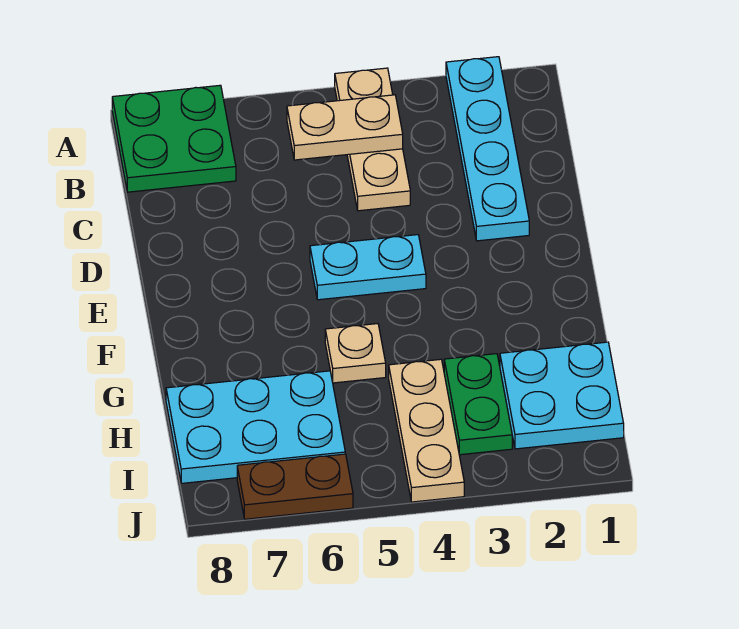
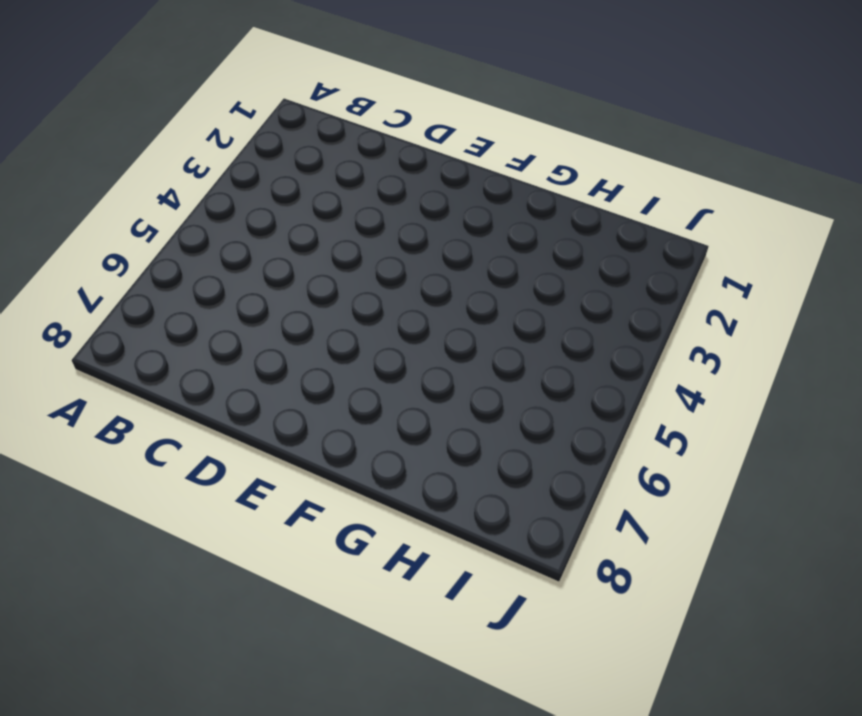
none -> cyan plate A2:D2 level 1
none -> tan plate A4:C4 level 1

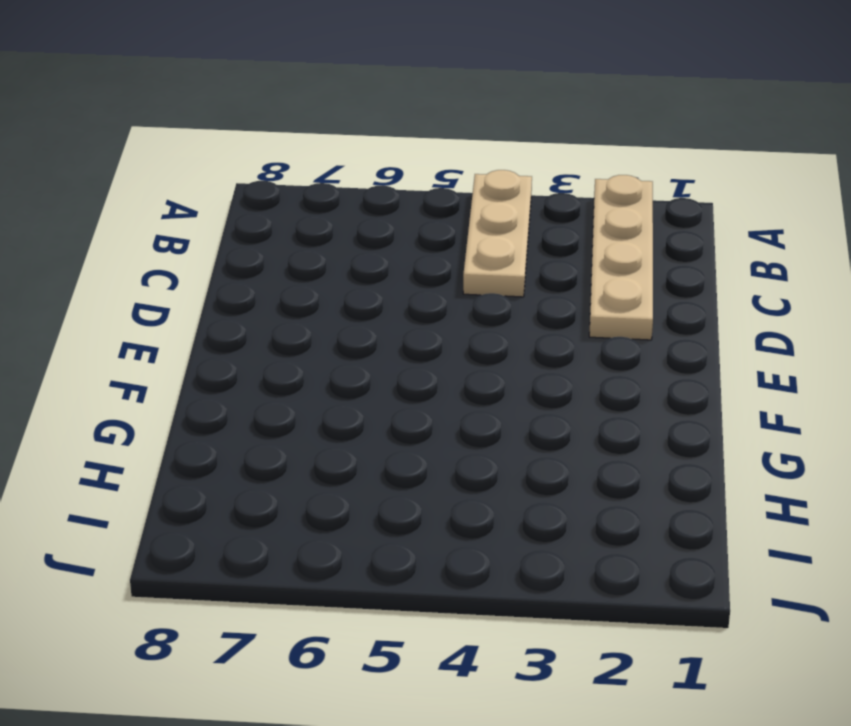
tan plate A2:D2 level 1 -> cyan plate A2:D2 level 1
none -> green plate A7:B8 level 1
none -> cyan plate E4:E5 level 1

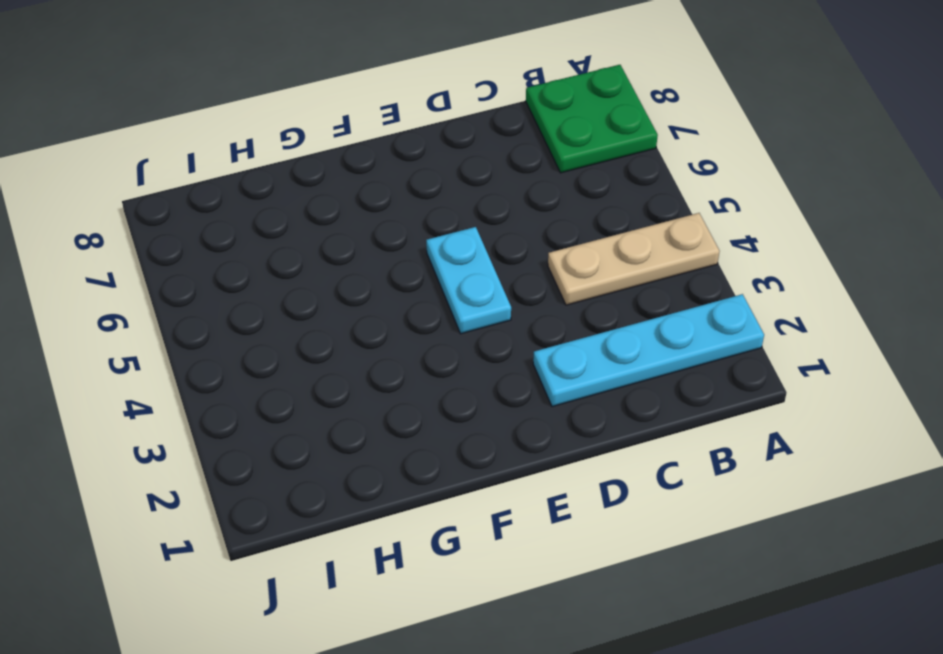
none -> tan plate G5 level 1
none -> cyan plate H1:I2 level 1

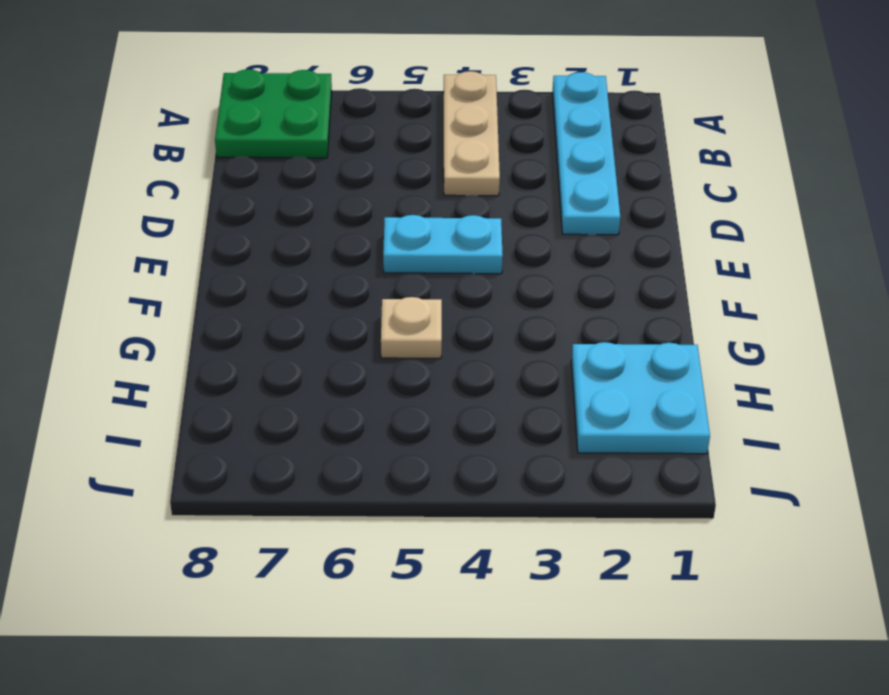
none -> green plate H3:I3 level 1
none -> tan plate H4:J4 level 1

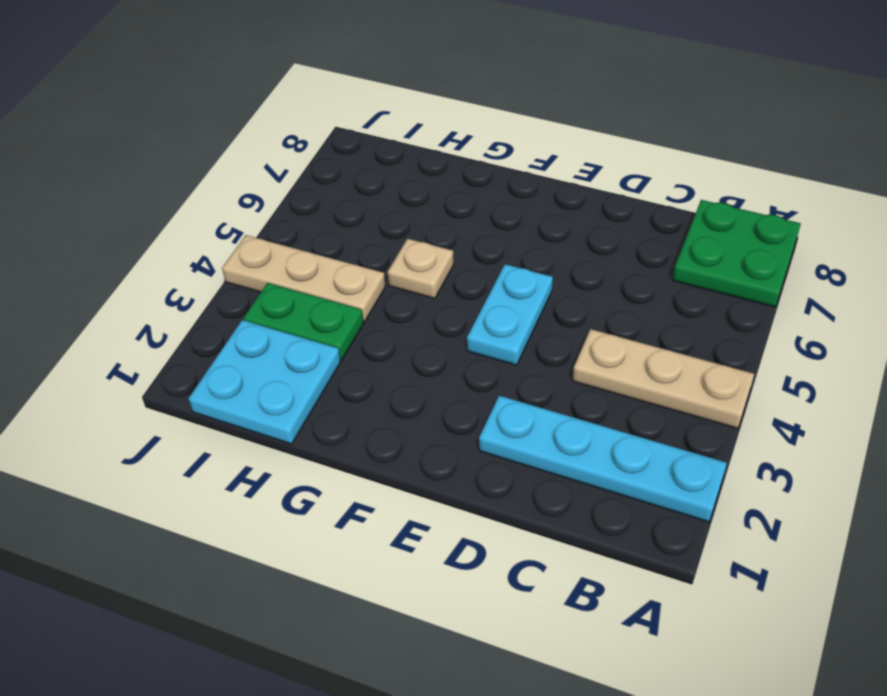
none -> cyan plate H6:I8 level 1
none -> brown plate J6:J7 level 1

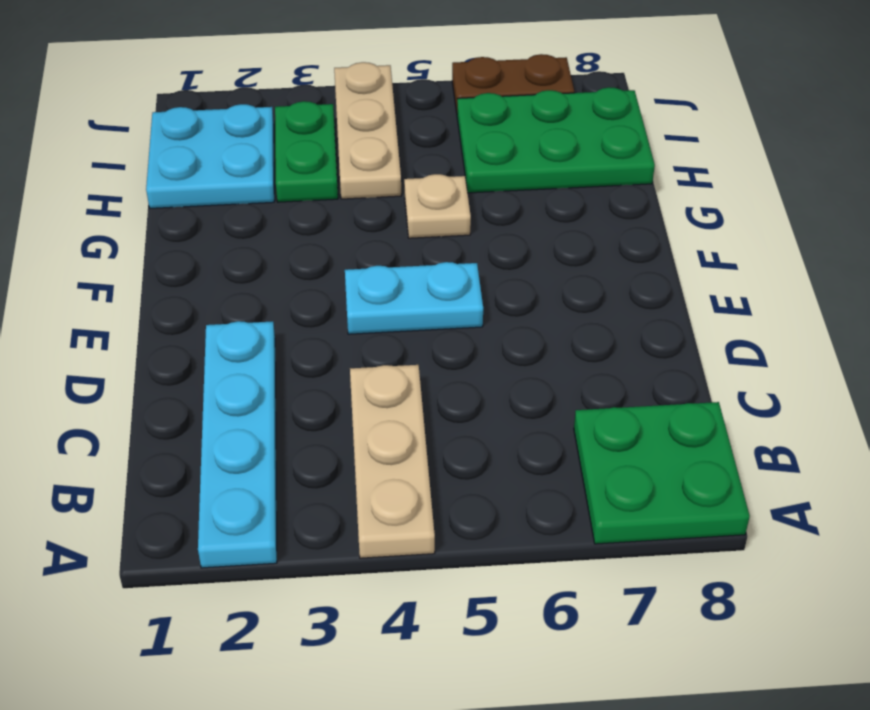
green plate H6:I8 level 1 -> cyan plate H6:I8 level 1
none -> tan plate B4:B5 level 2

